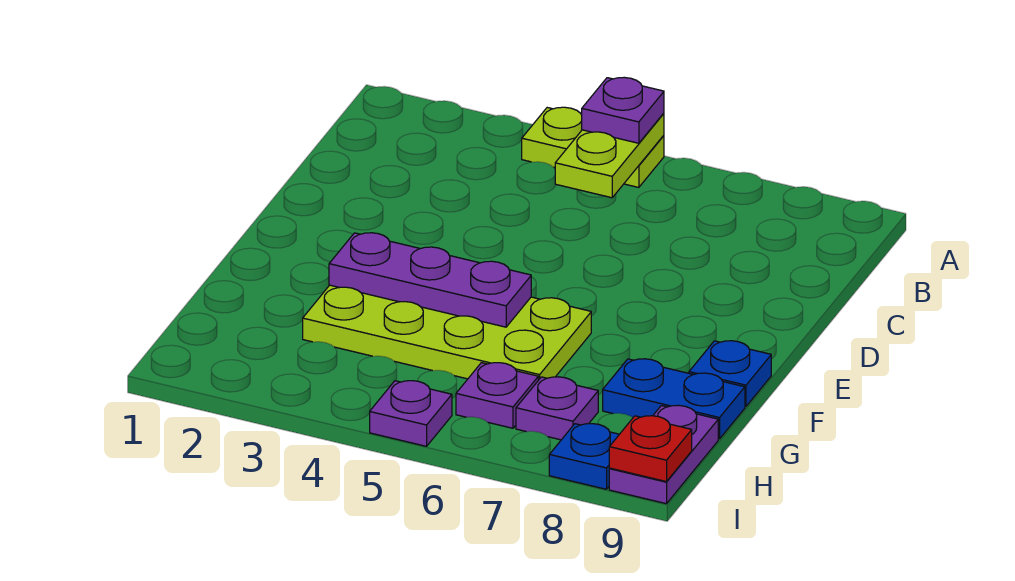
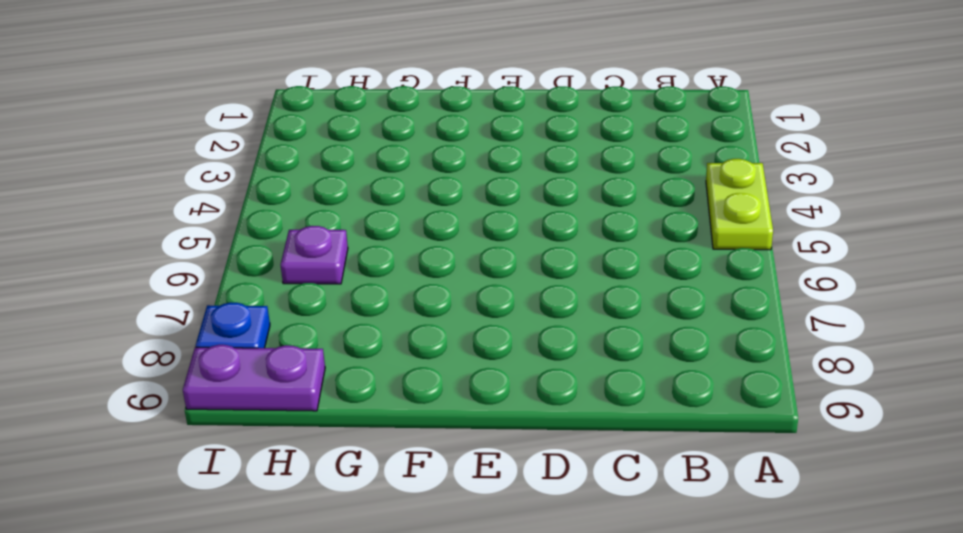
none -> lime plate F3:G6 level 1
none -> blue plate F9 level 1
none -> blue plate G8:G9 level 1

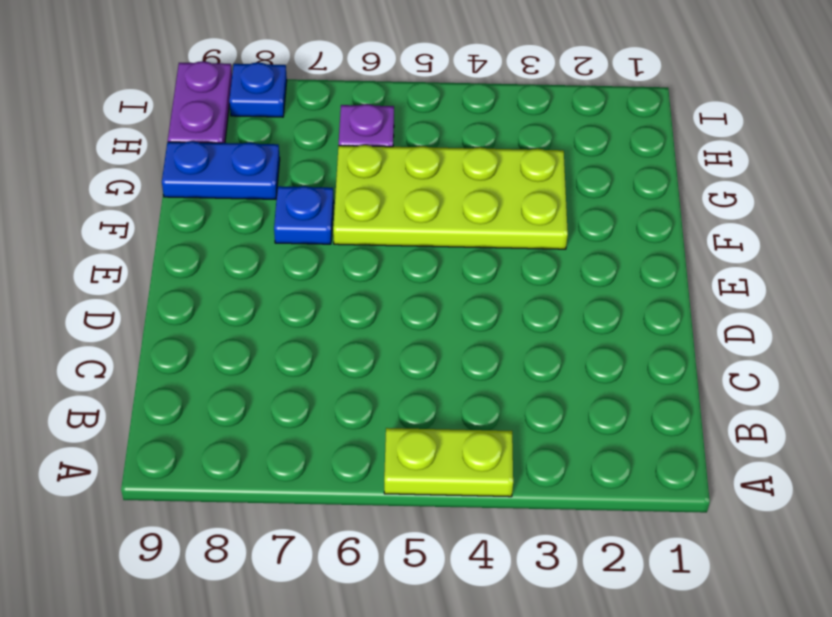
blue plate F7 level 1 -> blue plate F9 level 1
none -> purple plate H7 level 1
none -> purple plate I5 level 1
none -> lime plate A5:B5 level 2

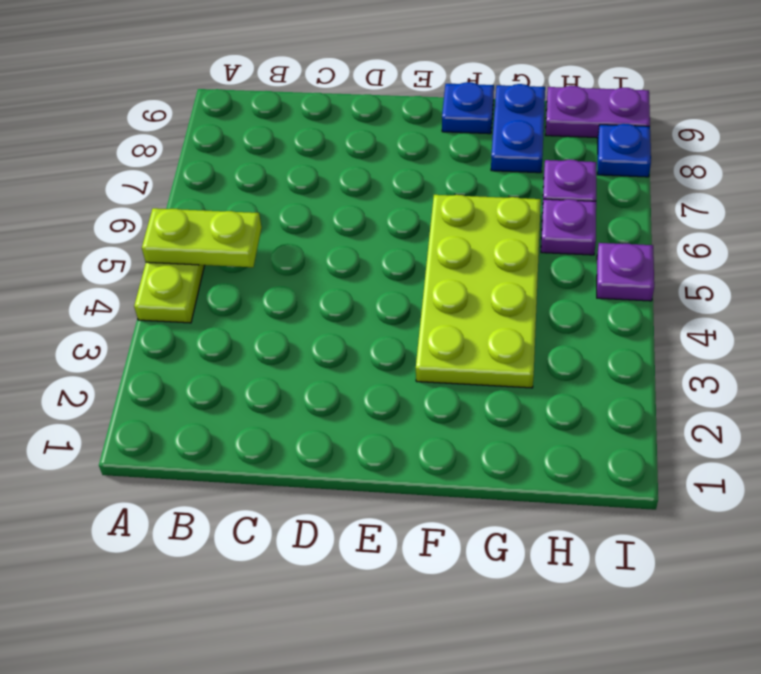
none -> purple plate F3:F5 level 2
none -> red plate I9 level 2
none -> purple plate A5 level 3

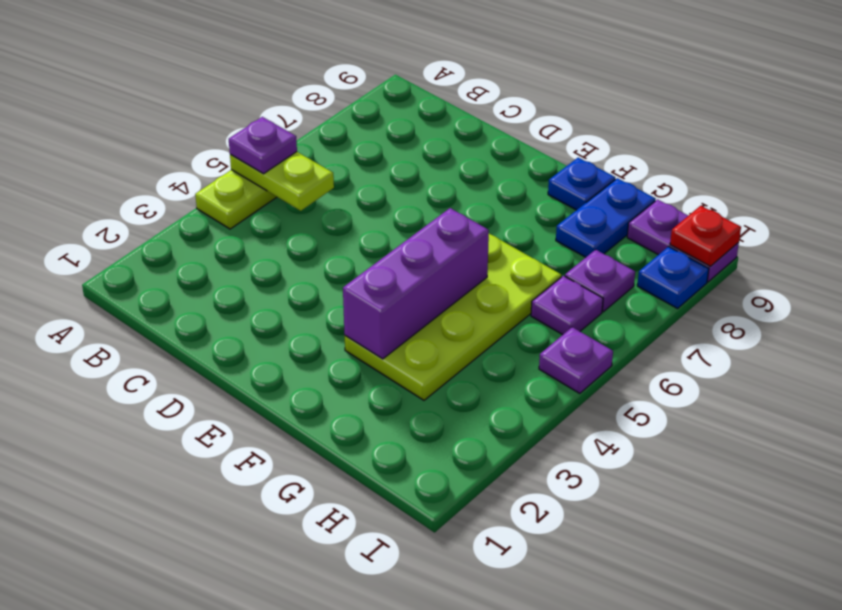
purple brick F3:F5 level 2 -> purple plate F3:F5 level 2

